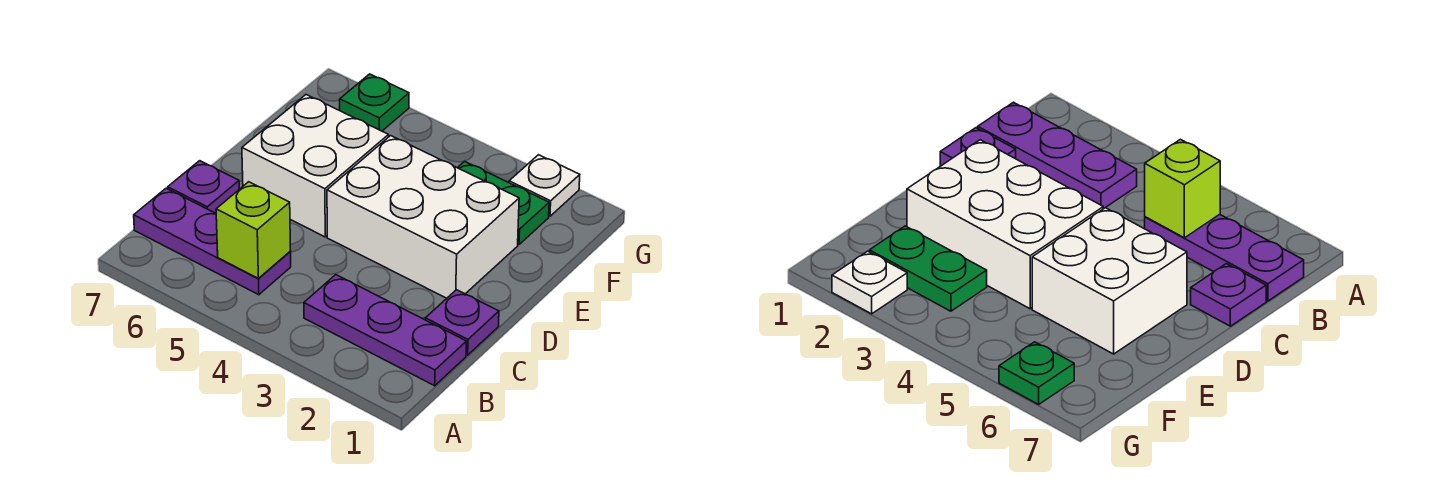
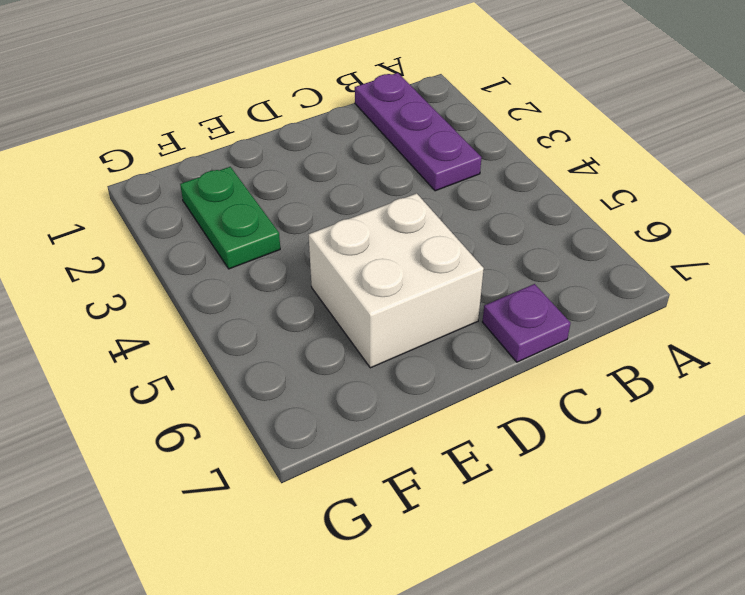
none -> purple plate B5:B7 level 1
none -> purple plate C1 level 1

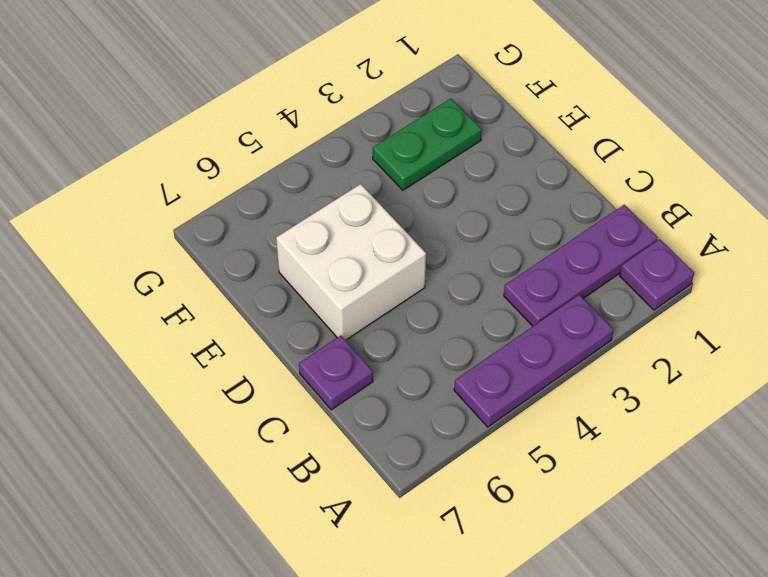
purple plate A1 level 1 -> purple plate C1 level 1
purple plate A3:A5 level 1 -> purple plate B5:B7 level 1
none -> white brick D2:E4 level 1
none -> white plate G2 level 1

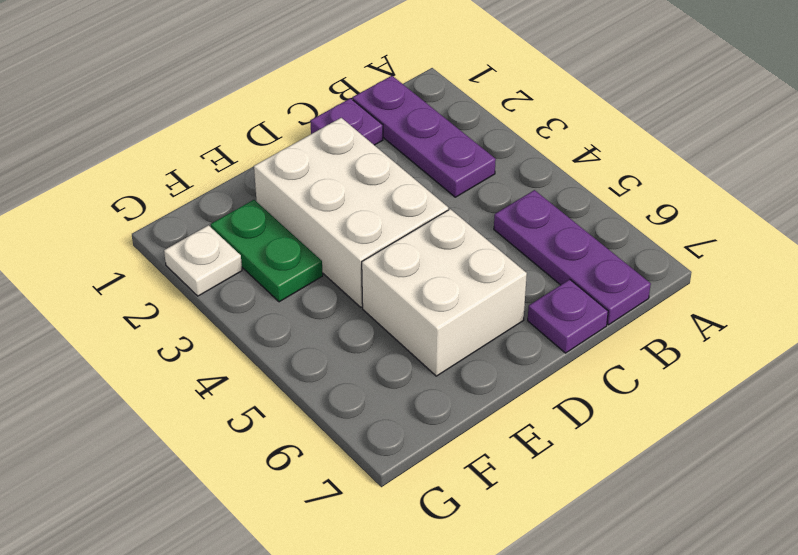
none -> green plate G6 level 1
none -> lime brick B5 level 2

